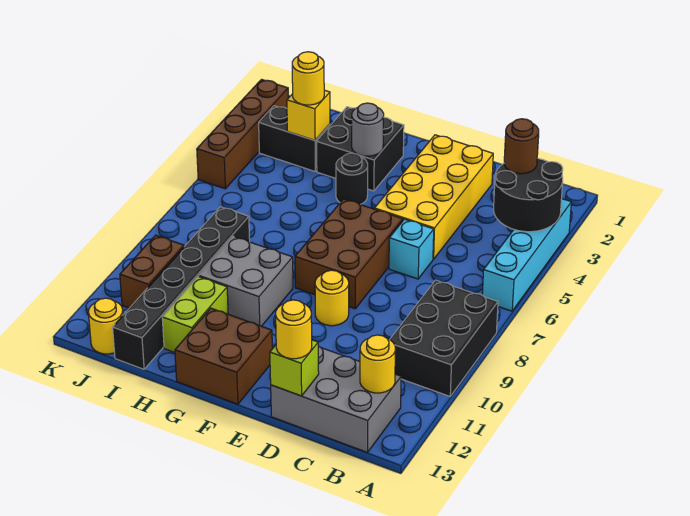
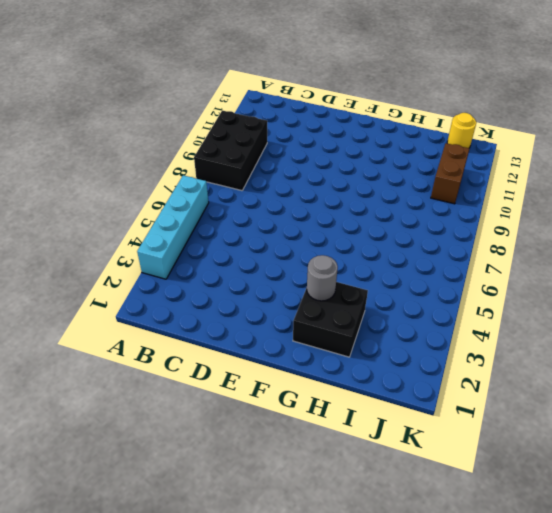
none -> grey brick B12:D13 level 1
none -> yellow brick D2:E5 level 1
none -> cyan brick D6 level 1

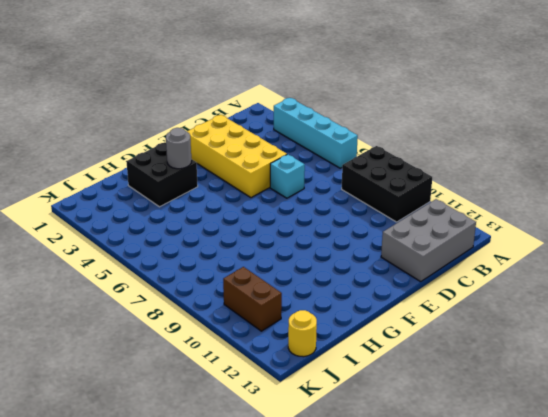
none -> brown brick E6:F8 level 1
none -> yellow round brick E9 level 1
none -> brown brick F12:G13 level 1

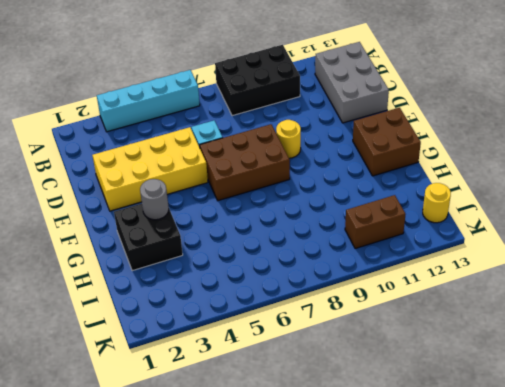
none -> black round brick G4 level 1
none -> grey brick G9:H10 level 1
none -> lime brick H11:H12 level 1

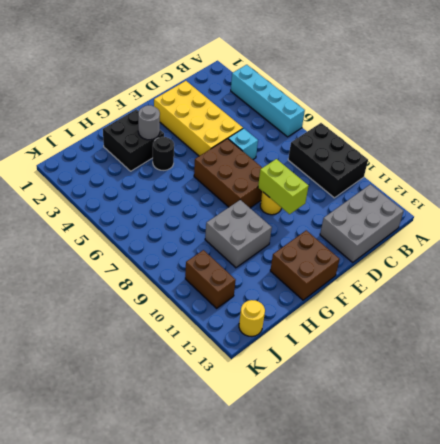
lime brick E9:E10 level 2 -> lime brick H11:H12 level 1
none -> black brick I3:J3 level 1
none -> black brick I8:I13 level 1
none -> brown brick K2:K5 level 1

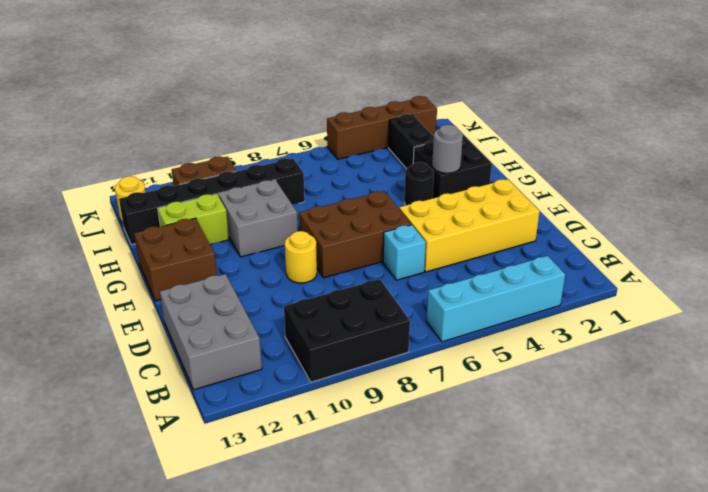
none -> black round brick A3:B4 level 2
none -> yellow round brick B12 level 2
none -> lime brick D13 level 2

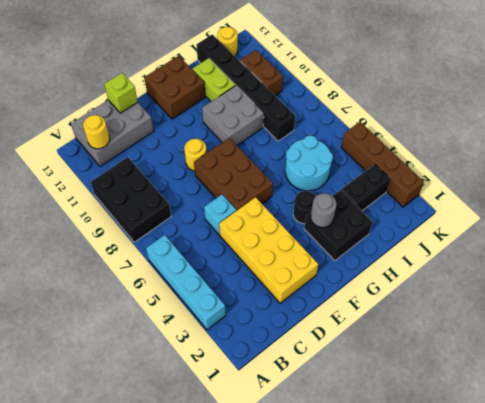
cyan round brick H5:I6 level 1 -> none
none -> black round brick A3:B4 level 2
none -> yellow brick I3 level 2
none -> brown round brick B3 level 3

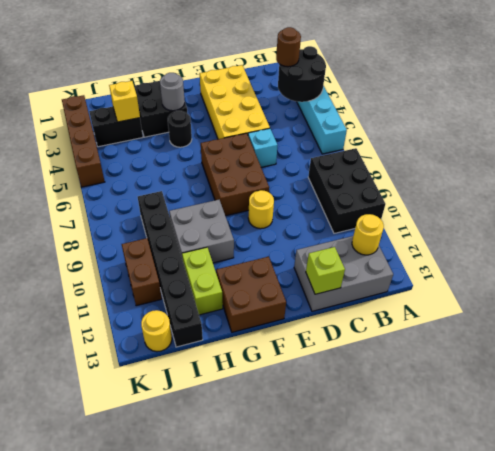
none -> yellow round brick D13 level 3
none -> yellow round brick I3 level 3

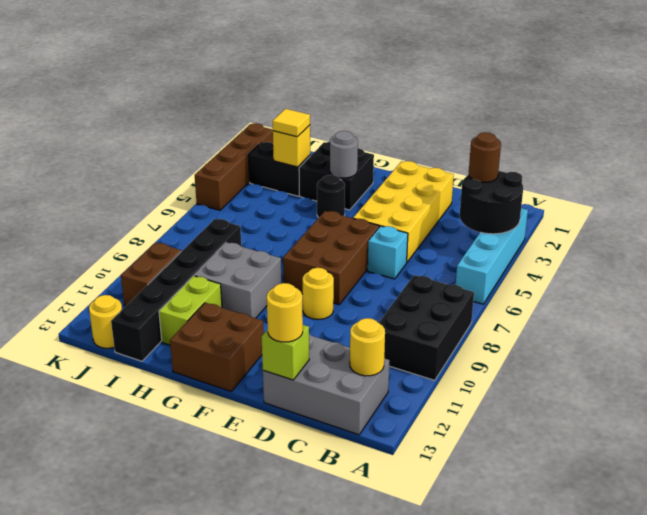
yellow tile I3 level 3 -> yellow round brick I3 level 3

